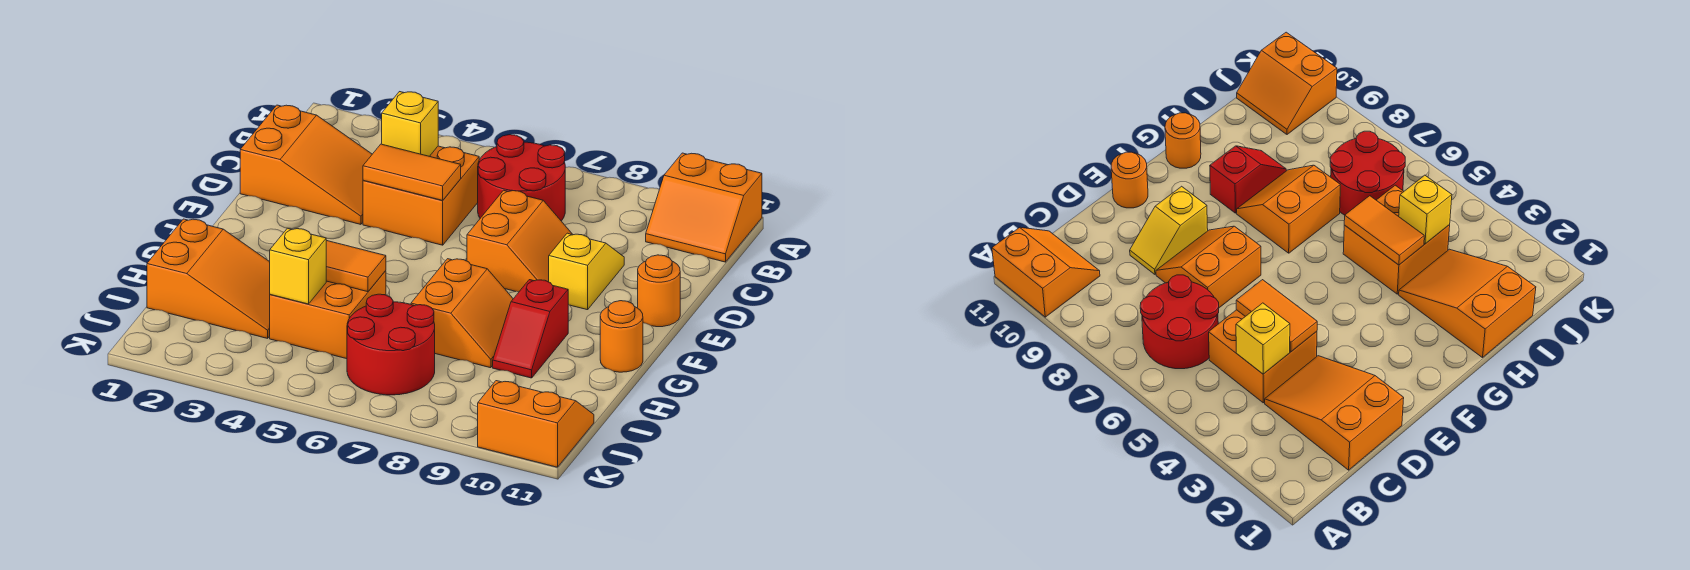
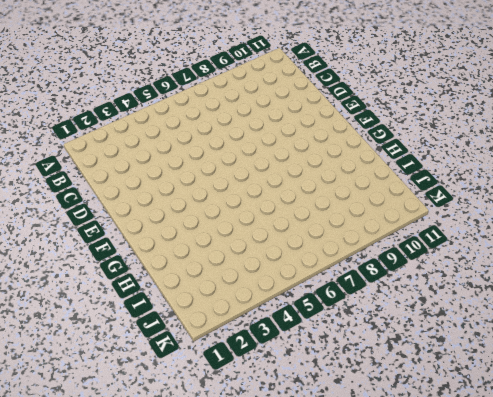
none -> orange slope A10:B11 level 1 top A
none -> red round brick B6:C7 level 1
none -> orange slope C1:D3 level 1 top 1

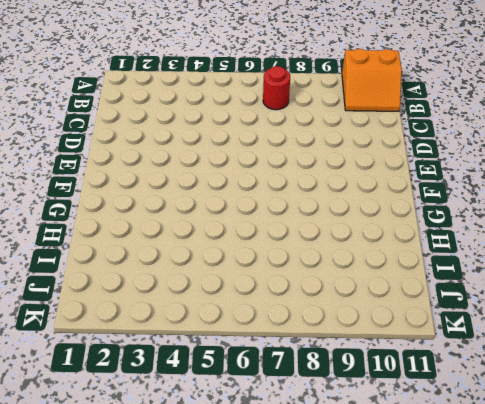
red round brick B7 level 1 -> red round brick B6:C7 level 1
none -> orange slope C1:D3 level 1 top 1
none -> orange brick C4:D5 level 1
none -> orange slope D7:E8 level 1 top 7

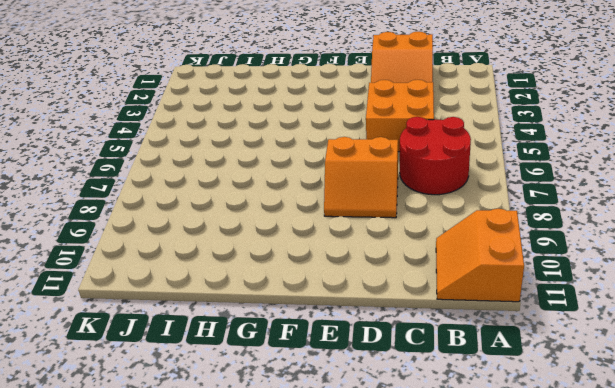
none -> yellow slope D9:E9 level 1 top E
none -> orange round brick E11 level 1
none -> orange slope G7:H8 level 1 top 7

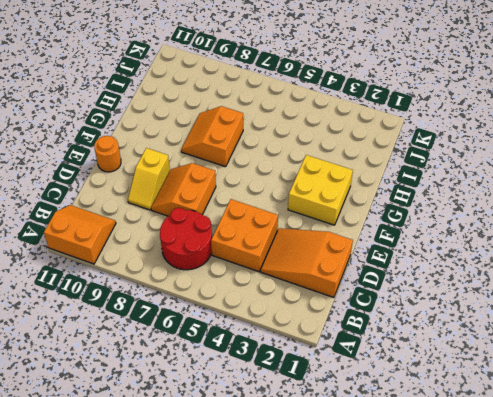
yellow brick F2:G3 level 1 -> none
none -> red slope G9:H9 level 1 top G
none -> orange round brick G11 level 1
none -> orange slope H1:I3 level 1 top 1

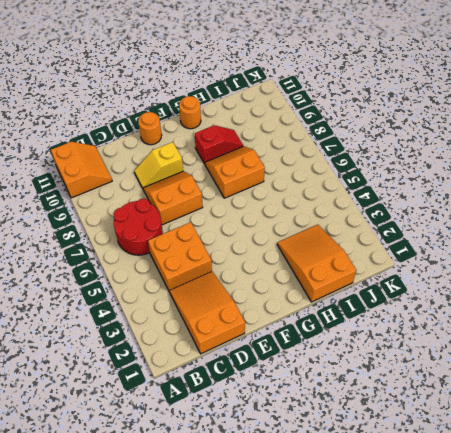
none -> orange brick H4:I5 level 1
none -> red round brick I6:J7 level 1
none -> orange slope J10:K11 level 1 top K

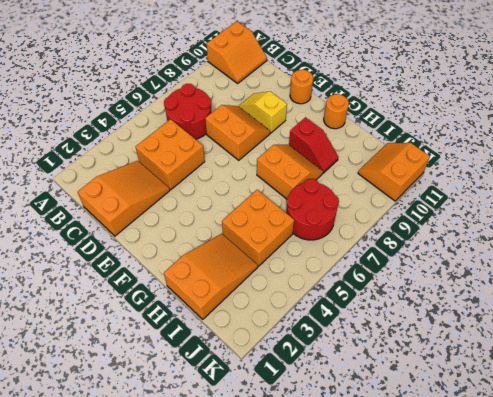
none -> yellow brick C4 level 2
none -> orange tile D4:D5 level 2
none -> orange tile H4:H5 level 2

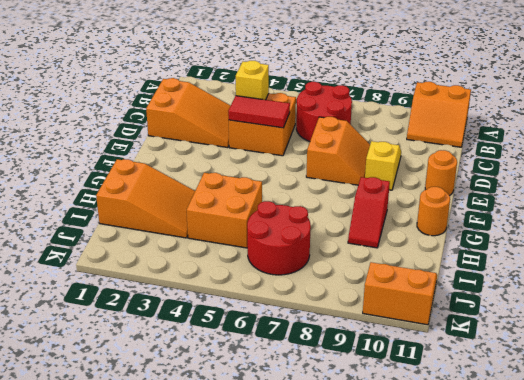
red tile D4:D5 level 2 -> orange tile D4:D5 level 2
none -> orange slope G7:H8 level 1 top 7
none -> orange tile H4:H5 level 2
none -> yellow brick I4 level 2

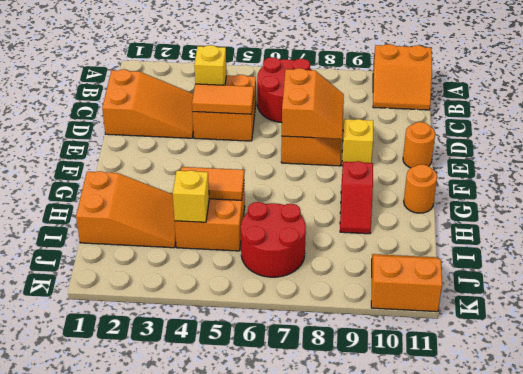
orange slope D7:E8 level 2 top 7 -> orange slope G7:H8 level 1 top 7

